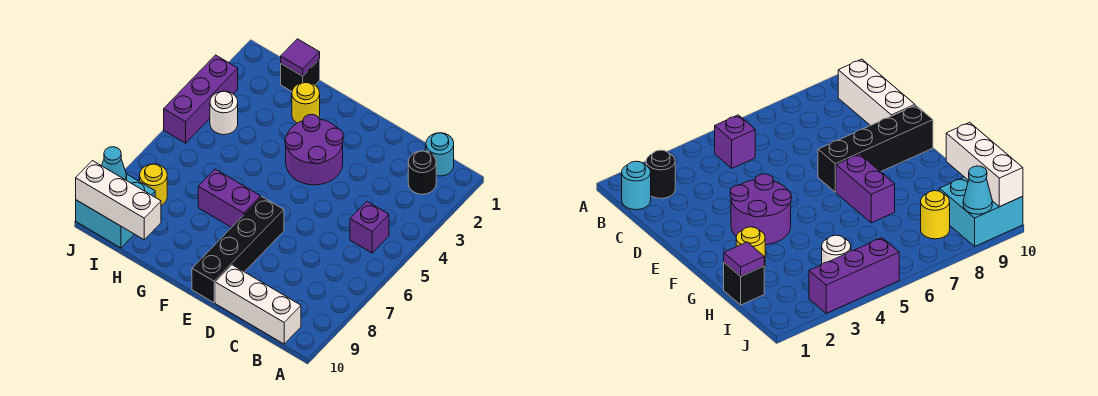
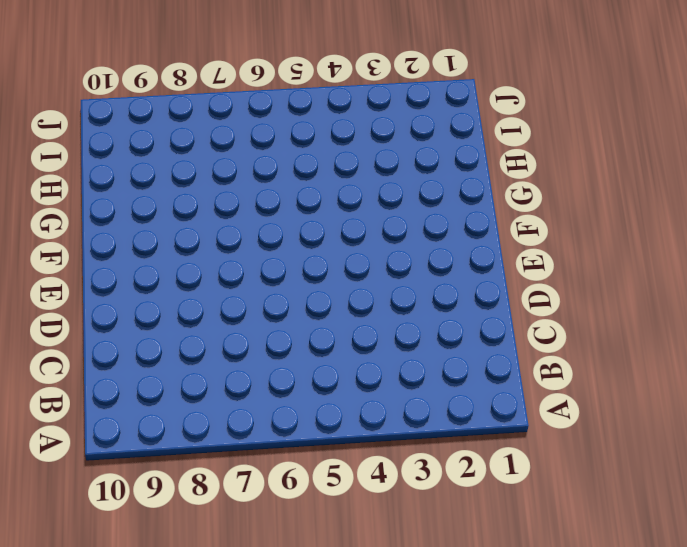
none -> cyan round brick B1 level 1
none -> black round brick B2 level 1
none -> purple brick B5 level 1

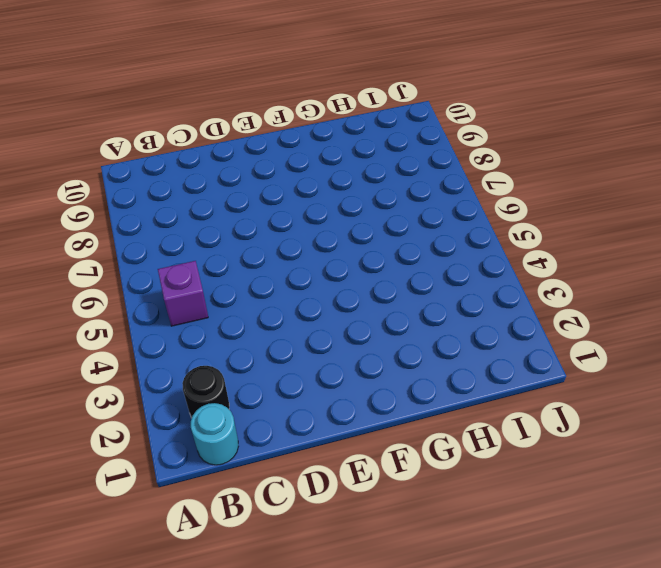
none -> white brick B10:D10 level 1
none -> purple round brick E3:F4 level 1
none -> black brick E7:E10 level 1

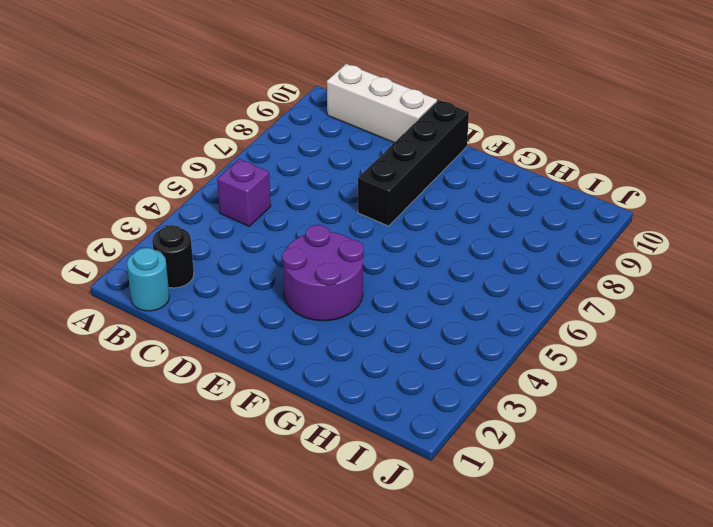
none -> purple brick F7:G7 level 1
none -> yellow round brick G2 level 1
none -> black brick H1 level 1

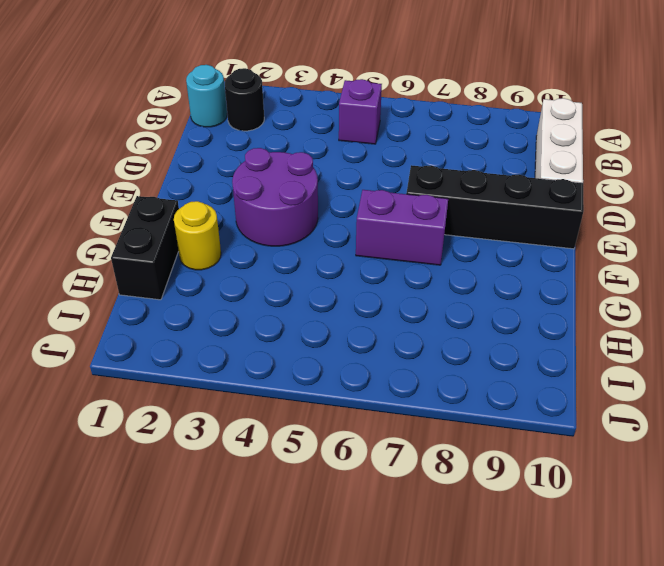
purple brick F6:F7 level 1 -> purple brick F7:G7 level 1
black brick G1:H1 level 1 -> black brick H1 level 1
none -> white round brick I4 level 1
none -> yellow round brick I8 level 1
none -> cyan brick I9:J10 level 1

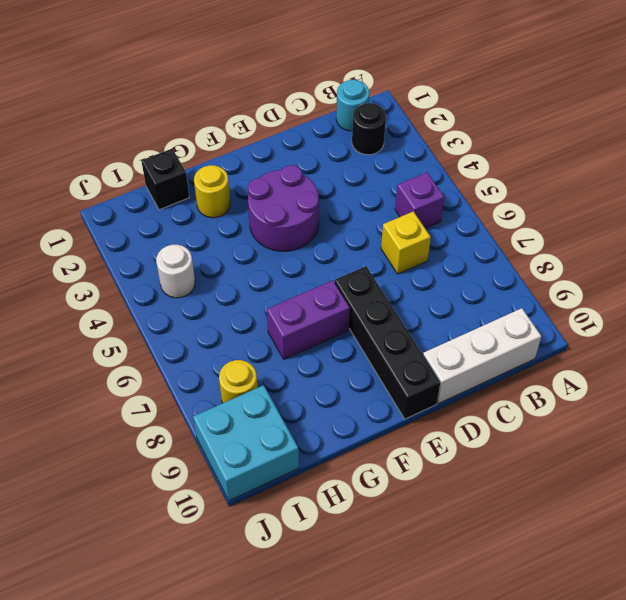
yellow brick C6 level 1 -> none
none -> purple brick J3:J5 level 1
none -> purple tile H1 level 2
none -> white brick H10:J10 level 2

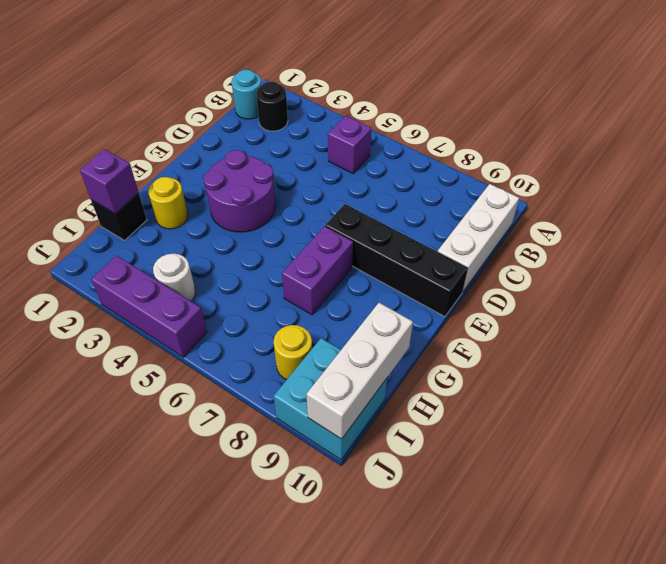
purple brick H1 level 2 -> purple tile H1 level 2
none -> cyan cone J9 level 2

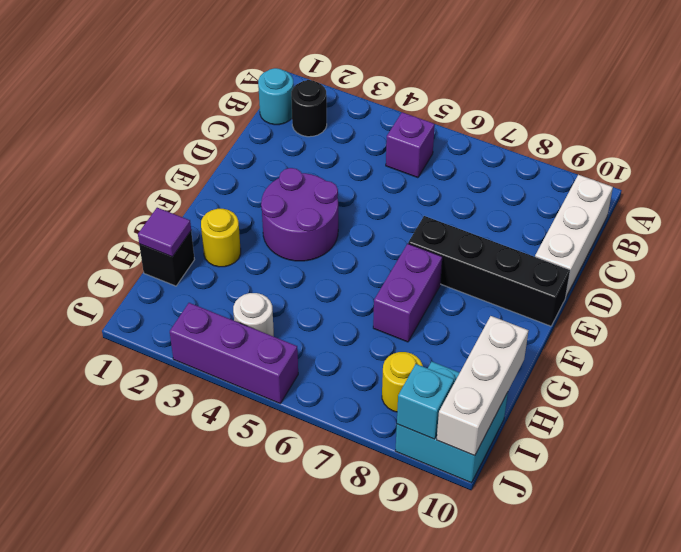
cyan brick J9 level 2 -> cyan cone J9 level 2

